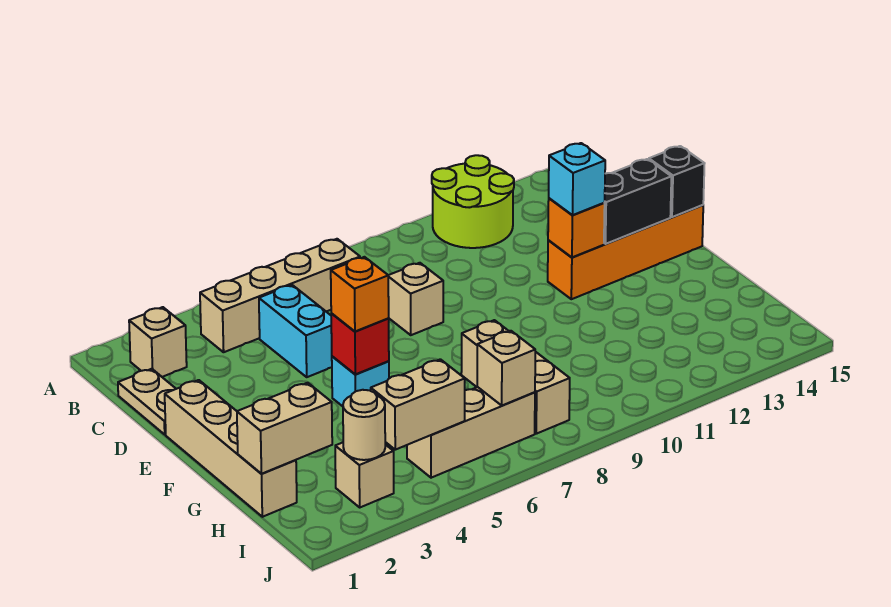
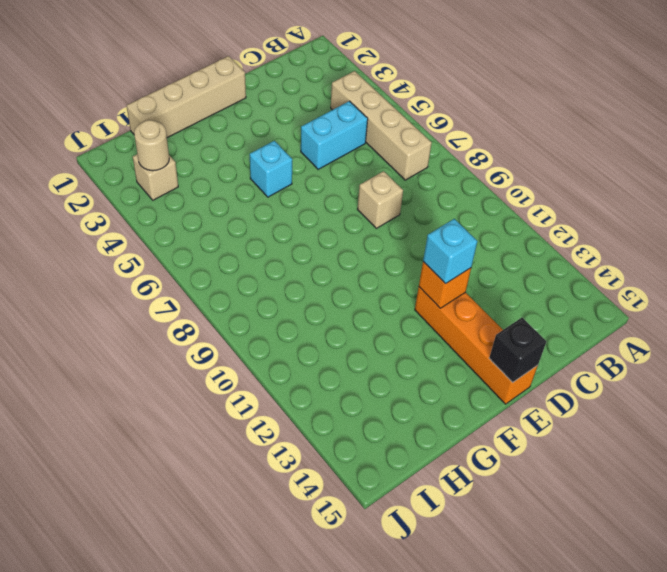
none -> lime round brick A11:B12 level 1
none -> tan brick B2 level 1
none -> tan plate C1:D1 level 1

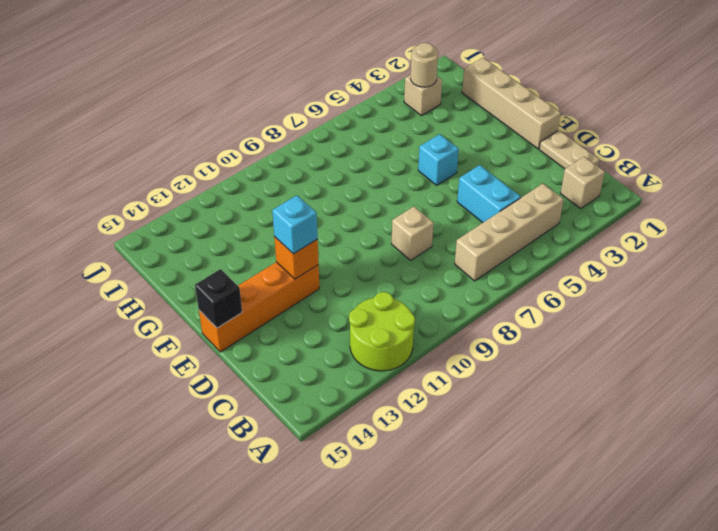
none -> tan brick G8:I8 level 1
none -> tan brick I5:I7 level 1
none -> black brick E13:E14 level 2

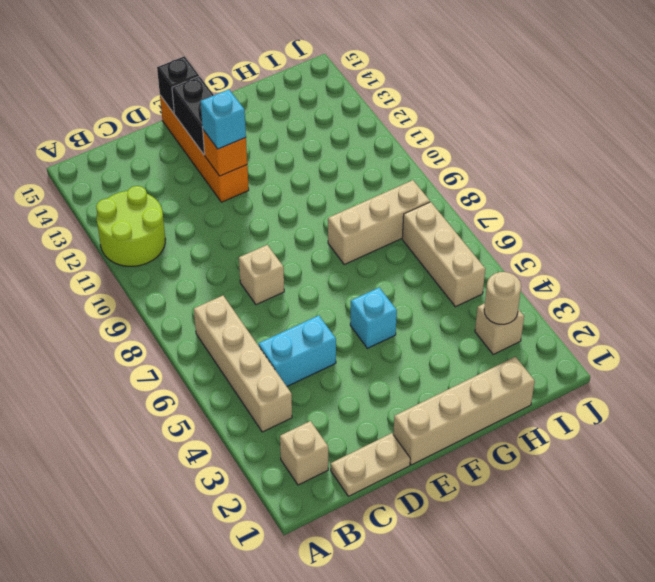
none -> red brick F5 level 2
none -> tan brick H1:H2 level 2
none -> tan brick I4:I5 level 2

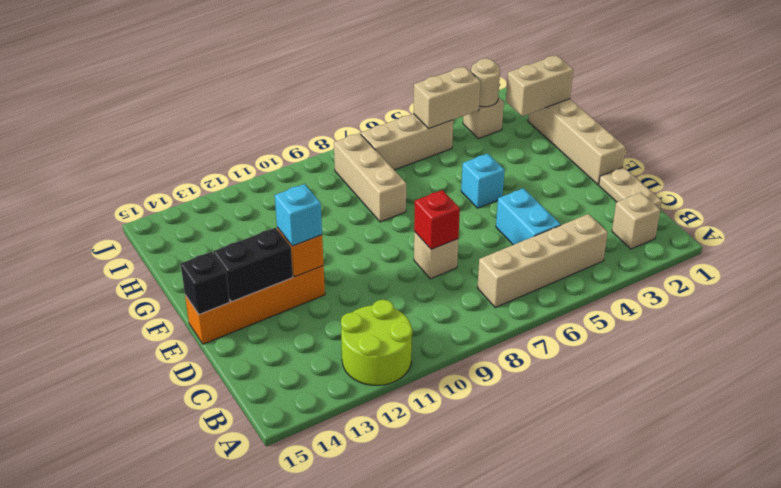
red brick D8 level 2 -> red brick F5 level 2
none -> tan brick I7 level 2
none -> orange brick F5 level 3

